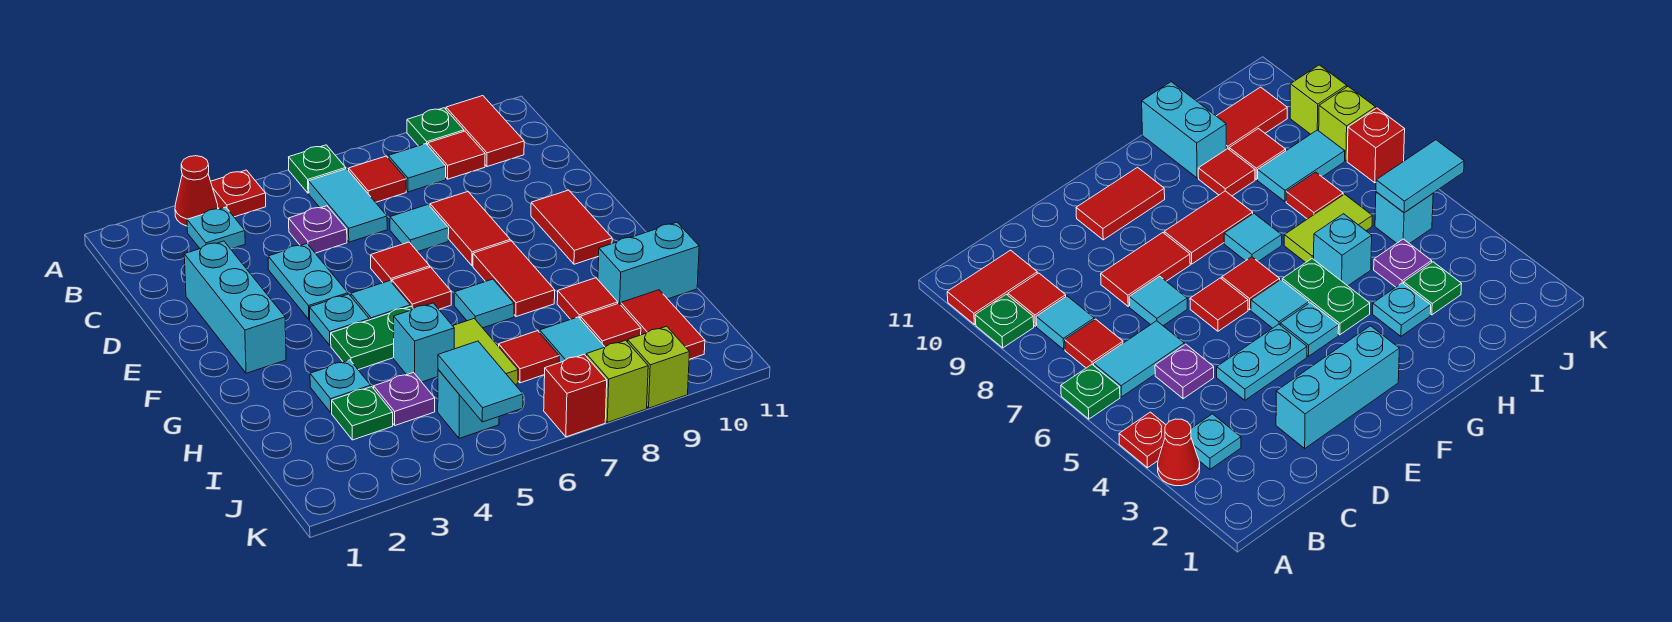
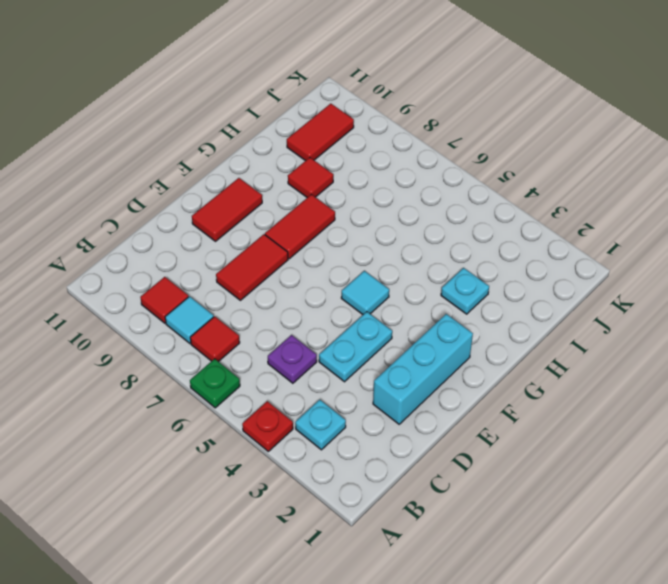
none -> red cone A3 level 1
none -> green plate A9 level 1
none -> red tile A10:B10 level 1
none -> cyan tile B6:C6 level 1

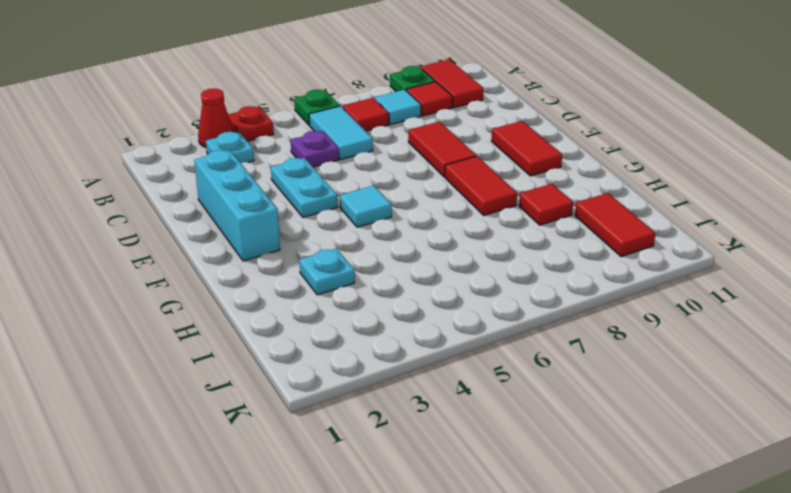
none -> cyan tile D7 level 1
none -> red tile E6 level 1
none -> cyan plate F4 level 1
none -> red tile F6 level 1

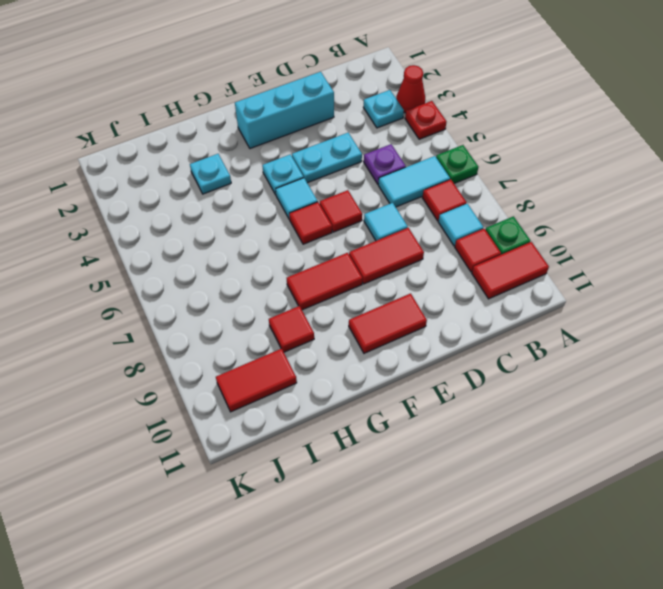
none -> green plate G4:G5 level 1
none -> cyan tile G7 level 1
none -> cyan brick H5 level 1
none -> lime tile H6:I6 level 1

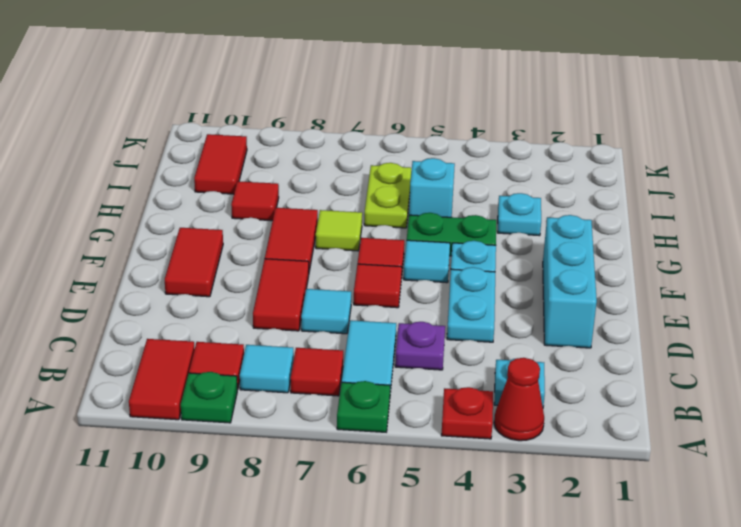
lime tile G7 level 1 -> cyan tile G7 level 1
lime plate H6:I6 level 1 -> lime tile H6:I6 level 1
none -> cyan brick H10:H11 level 1
none -> green plate I3 level 1
none -> purple plate I4 level 1
none -> red tile I7 level 1

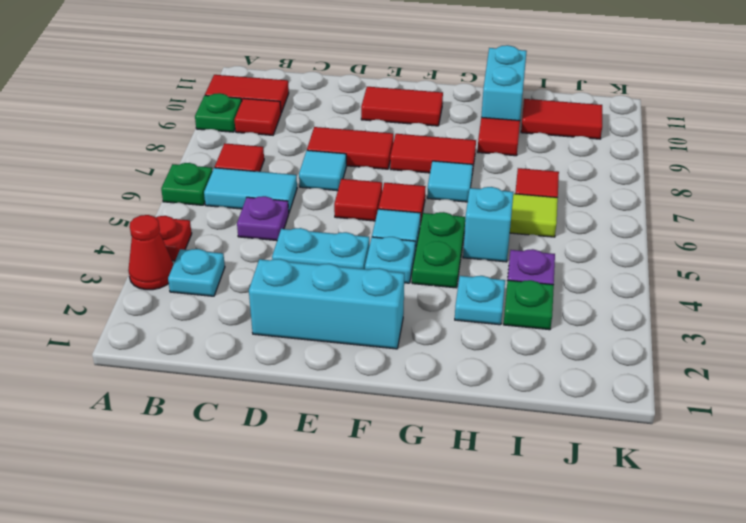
none -> cyan tile B8 level 1
none -> cyan tile I8:J8 level 1
none -> red tile I9 level 1
none -> cyan brick J5 level 1

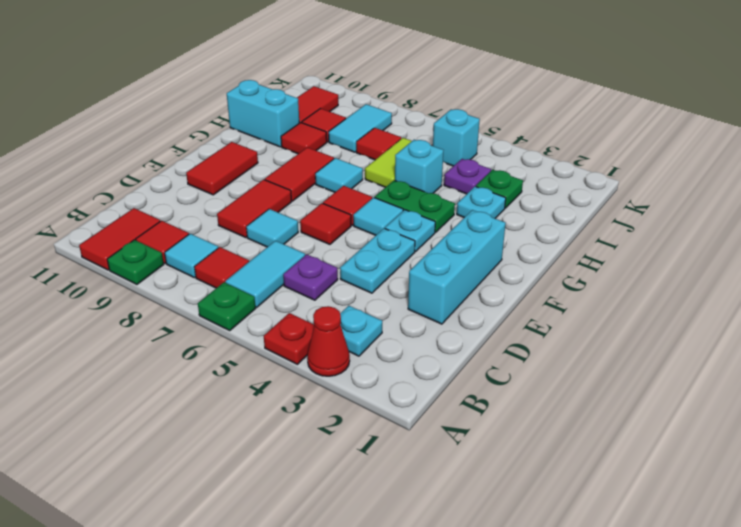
none -> red brick K7 level 1
none -> lime brick K8 level 1
none -> lime brick K9 level 1
none -> cyan tile J5:K5 level 2

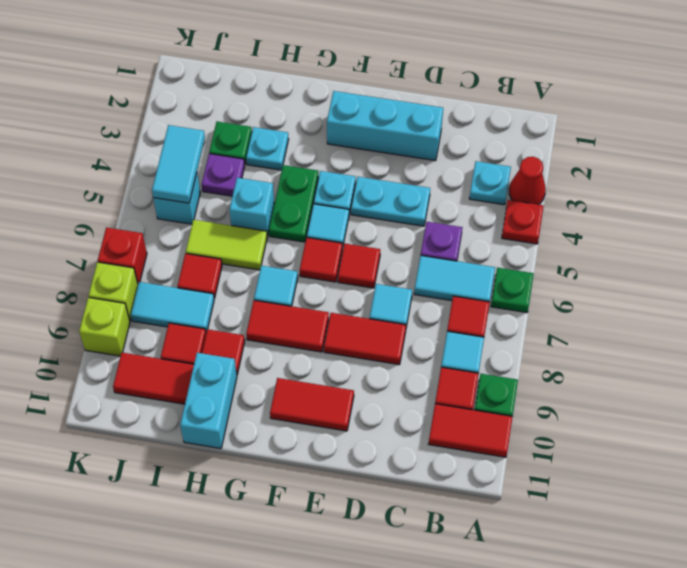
cyan tile J4:J5 level 2 -> cyan tile J5:K5 level 2

